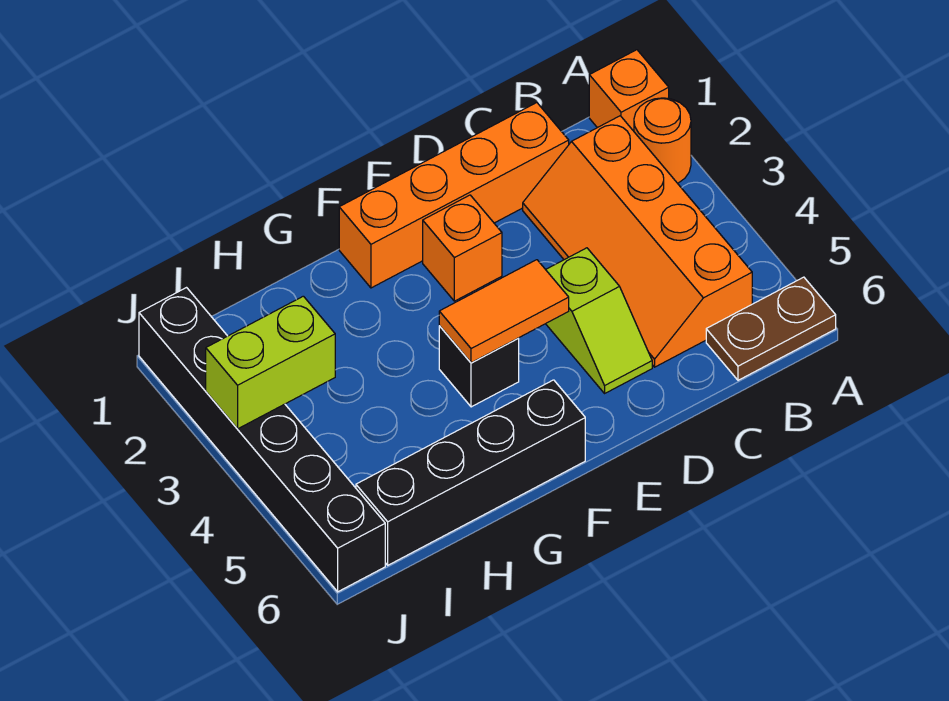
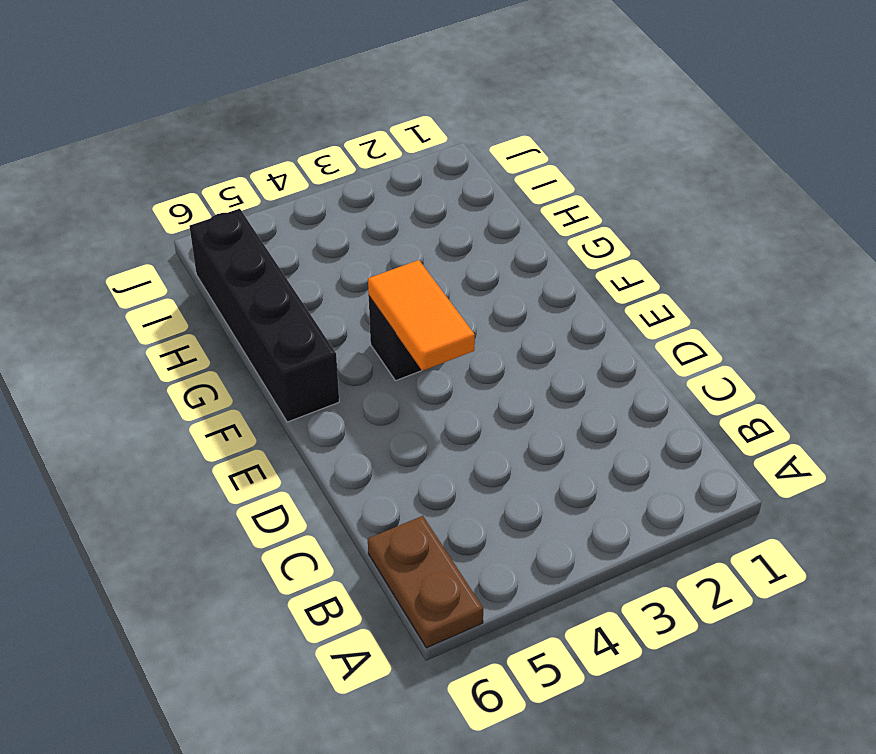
none -> orange brick A1 level 1
none -> orange round brick A2 level 1
none -> orange slope B2:C5 level 1 top B

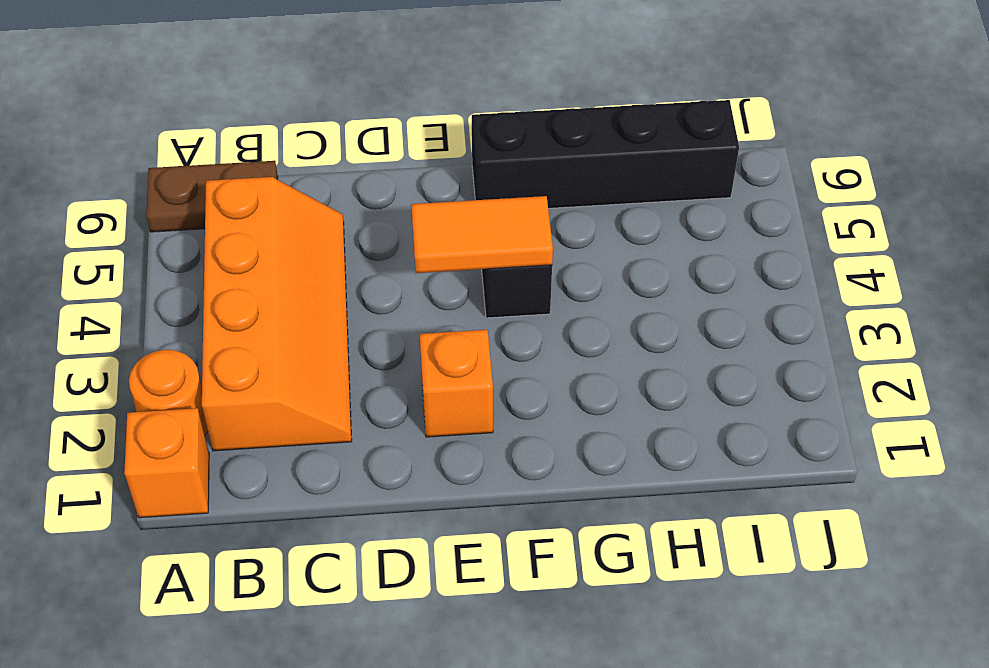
none -> orange brick C1:F1 level 1
none -> lime slope D4:D5 level 1 top 4
none -> black brick J1:J6 level 1

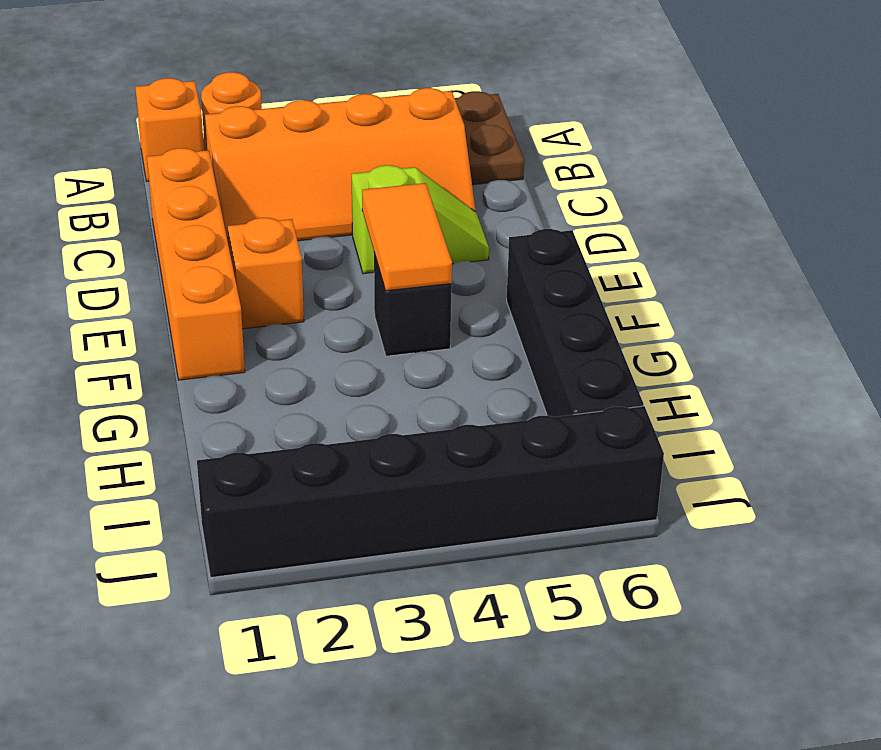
none -> lime brick I3:J3 level 2

